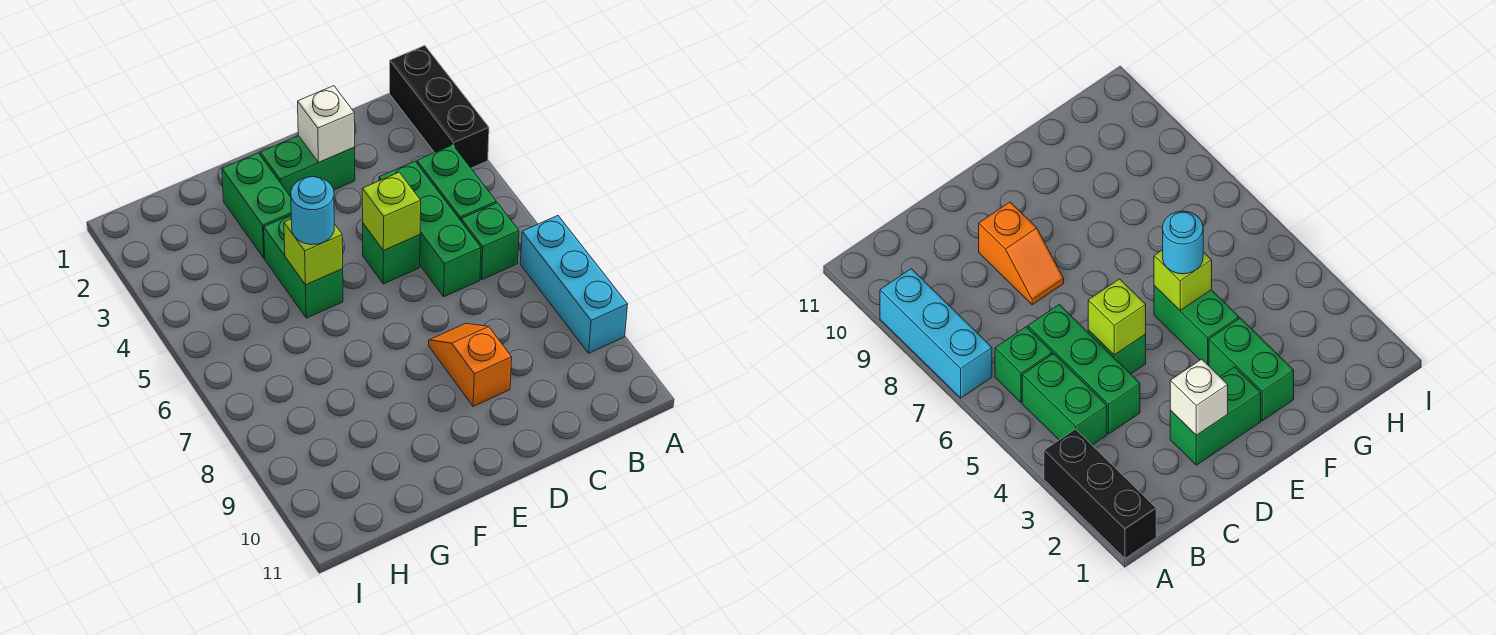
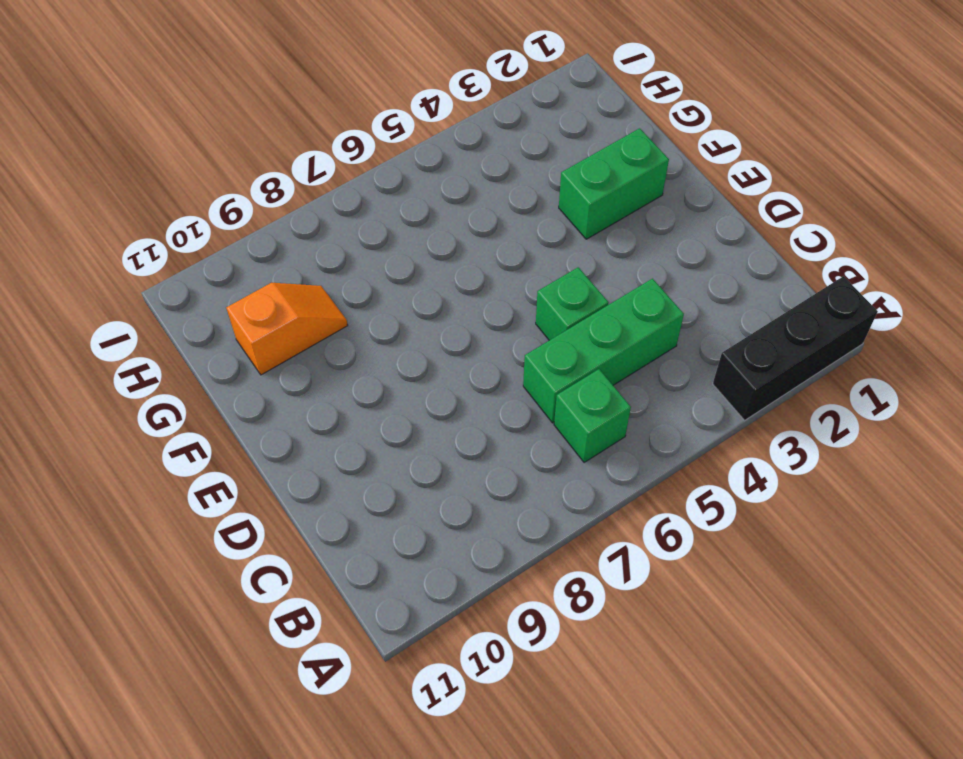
orange slope G9:G10 level 1 top 10 -> orange slope D8:D9 level 1 top 9
none -> cyan brick A7:A9 level 1
none -> green brick B4:B5 level 1
none -> green brick D2:E2 level 1

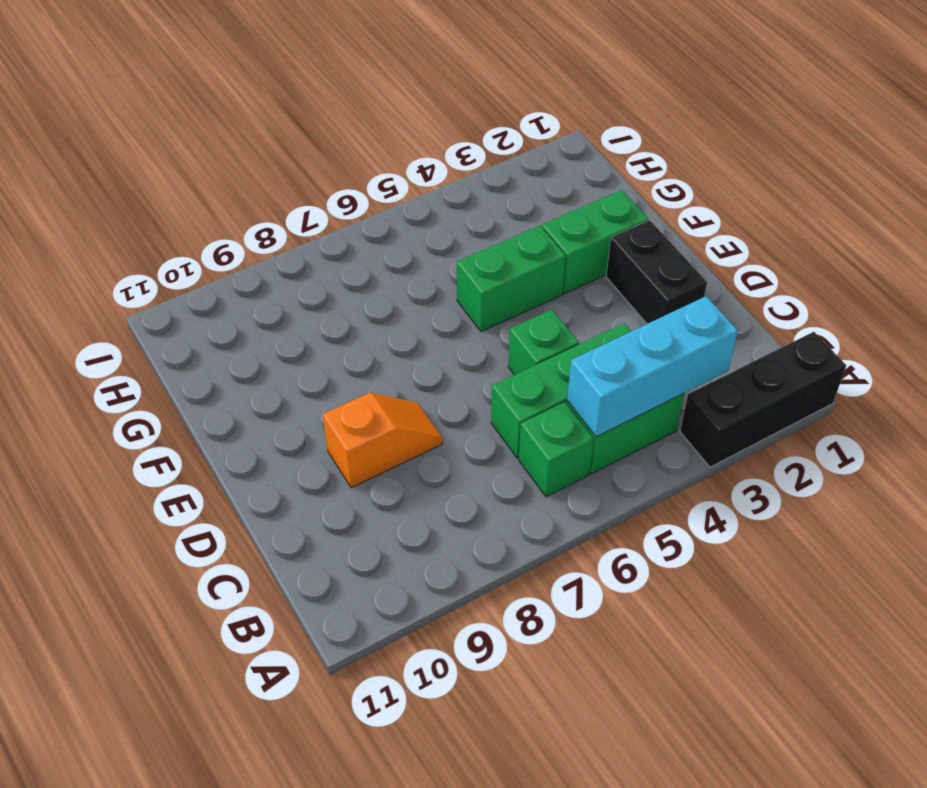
cyan brick B3:B5 level 2 -> cyan brick A7:A9 level 1
black brick D2:E2 level 1 -> green brick D2:E2 level 1
none -> white brick D2 level 2
none -> lime brick D5 level 2
none -> lime brick F5 level 2

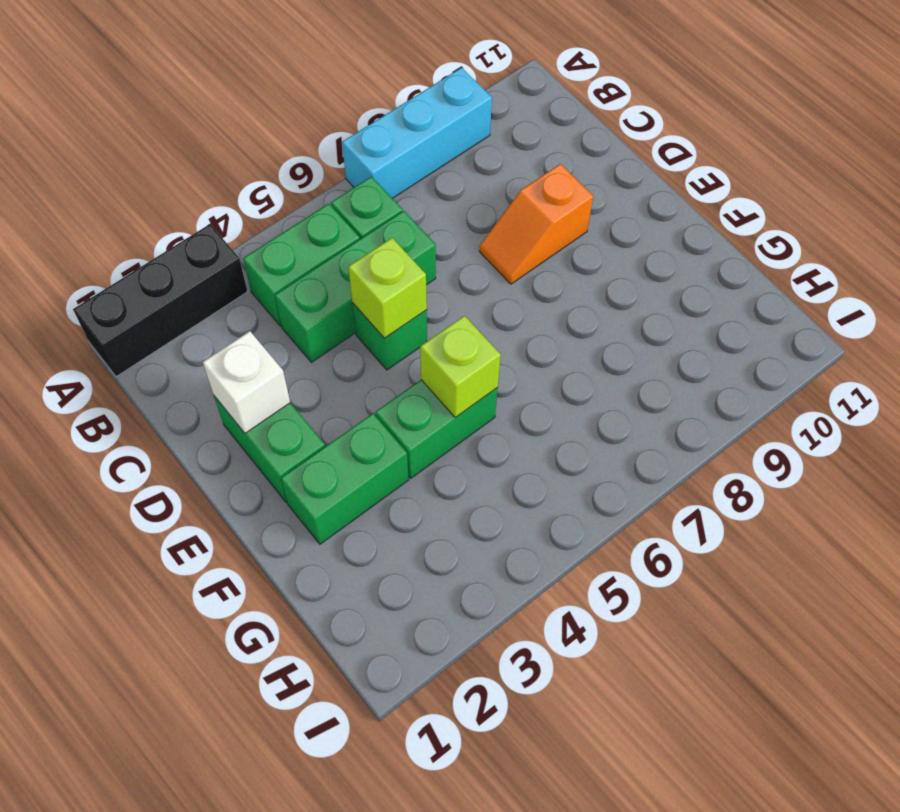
none -> cyan round brick F5 level 3

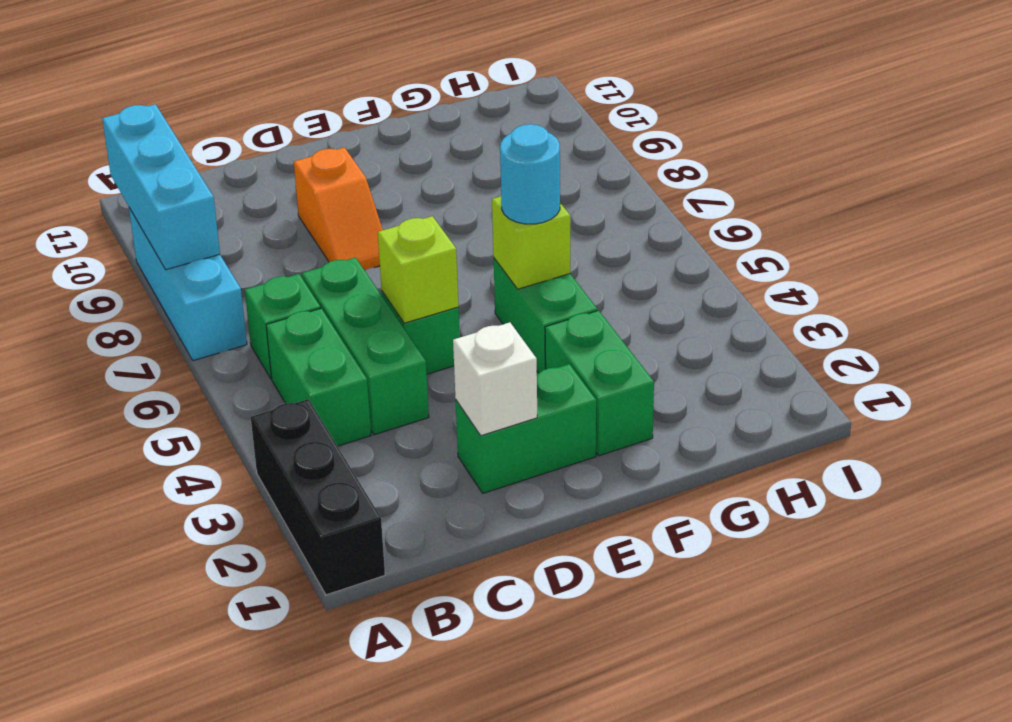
cyan brick A8:A10 level 2 -> none

